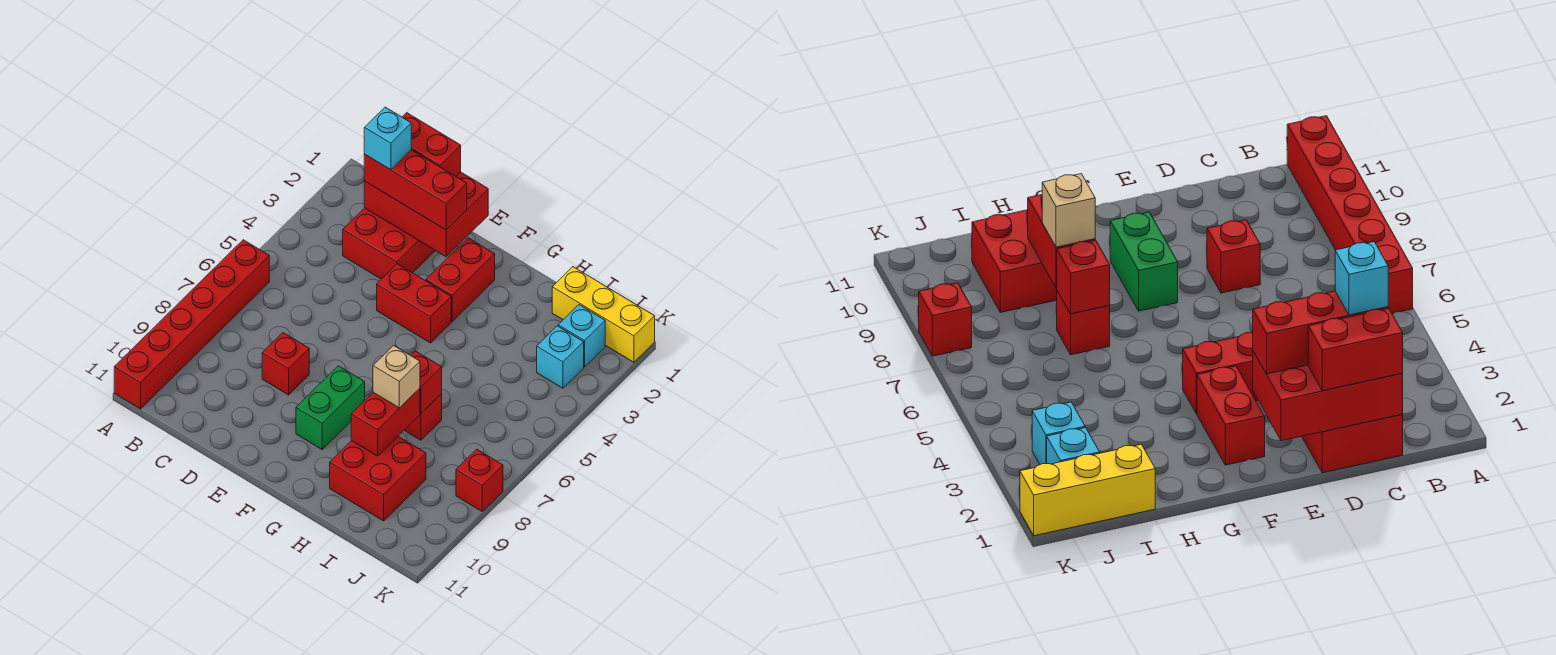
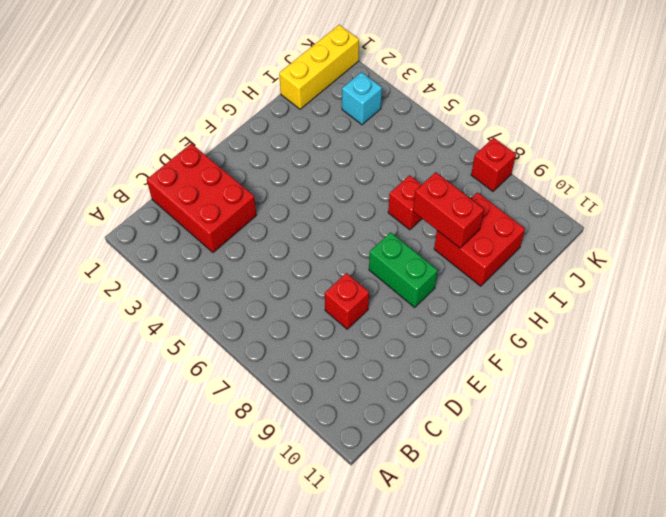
none -> red brick A6:A11 level 1
none -> red brick E4:F4 level 1
none -> red brick F2:F3 level 1

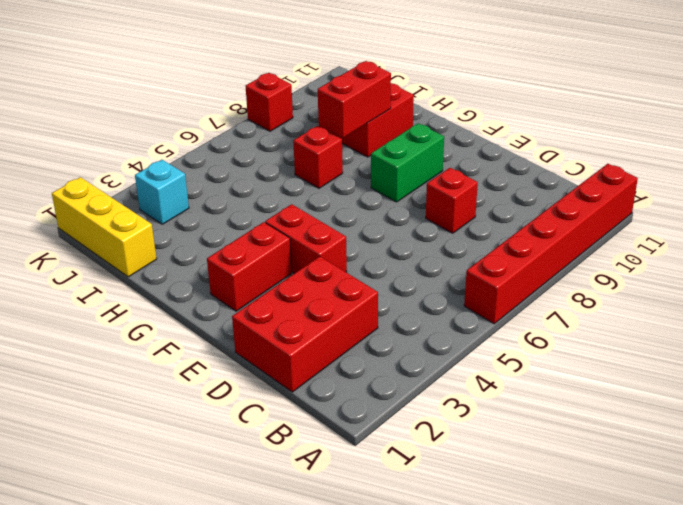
none -> cyan brick J2 level 1
none -> red brick C1:E2 level 2
none -> red brick H7 level 2

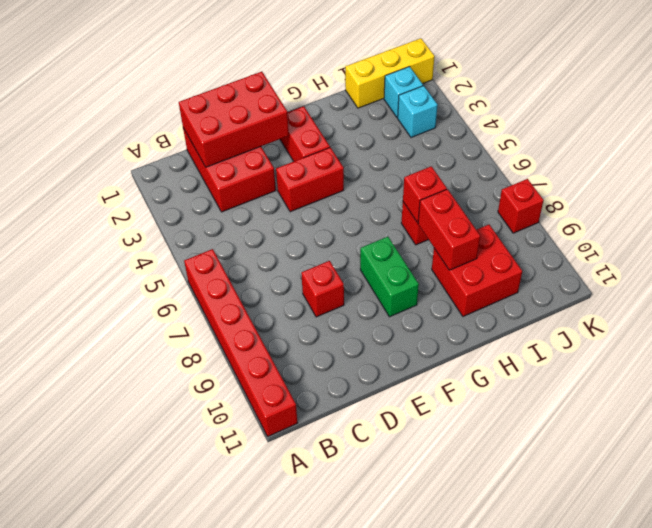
none -> red brick C1:D1 level 3
none -> red brick C2:E2 level 3
none -> tan brick H8 level 3

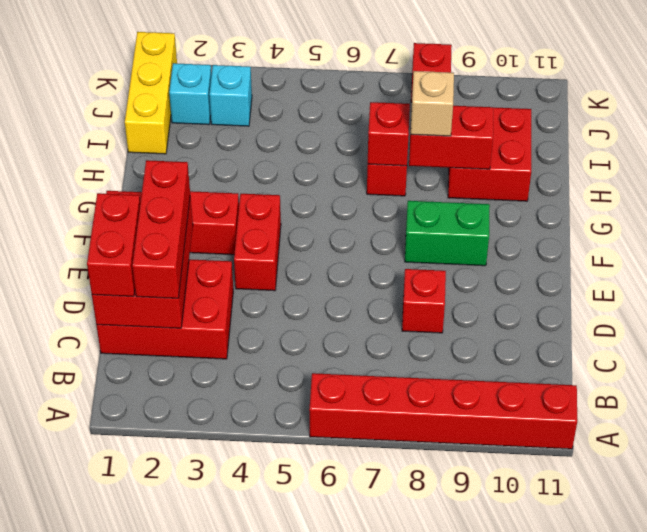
none -> cyan brick C2 level 4

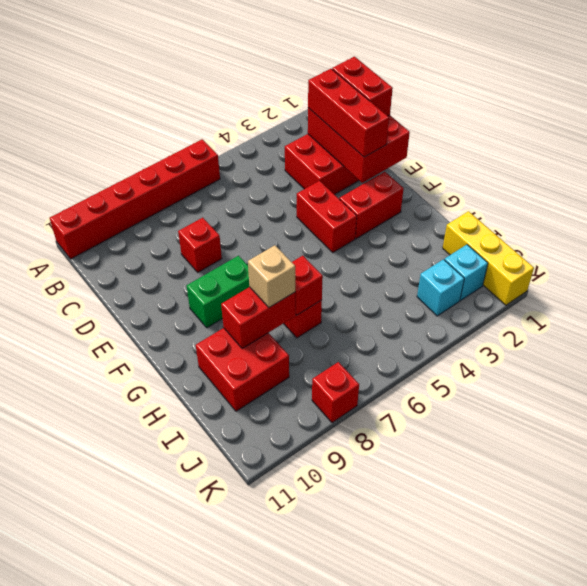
none -> cyan brick C2 level 4

